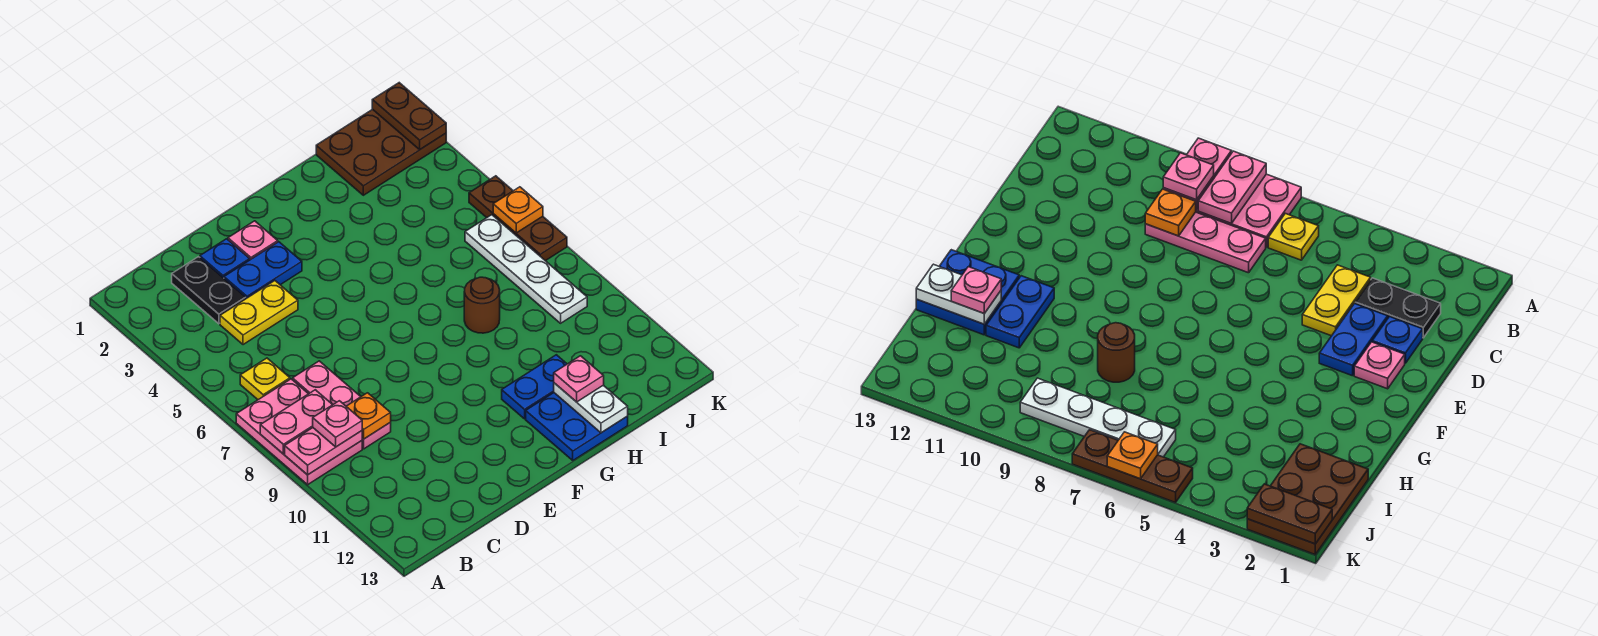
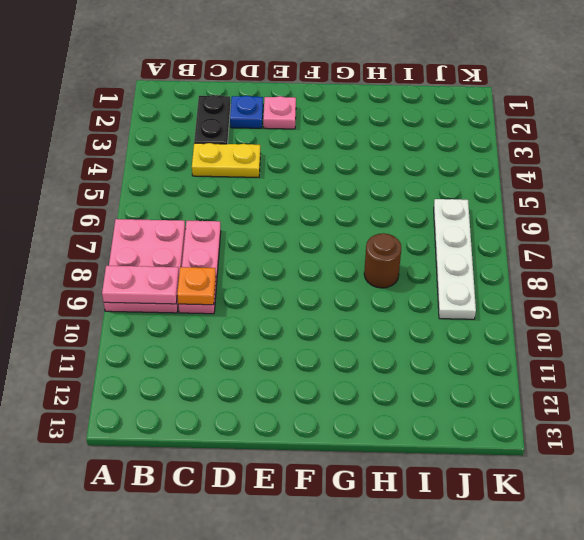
none -> yellow plate B6 level 1
none -> blue plate D3:E3 level 1
none -> blue plate G11:H11 level 1

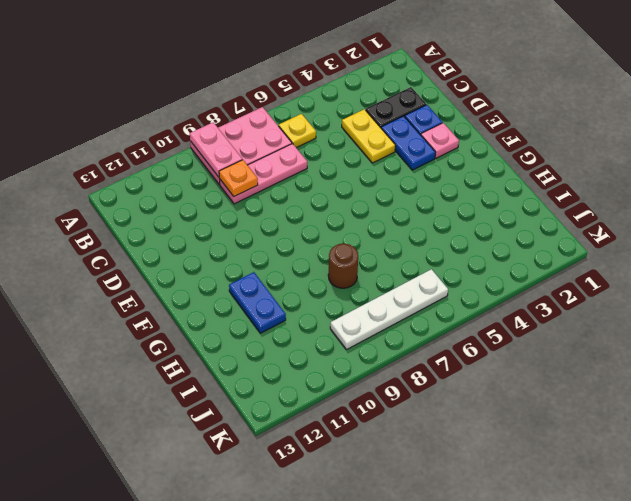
none -> blue plate G12:H13 level 1
none -> brown plate I1:K2 level 1
none -> brown plate K5:K7 level 1

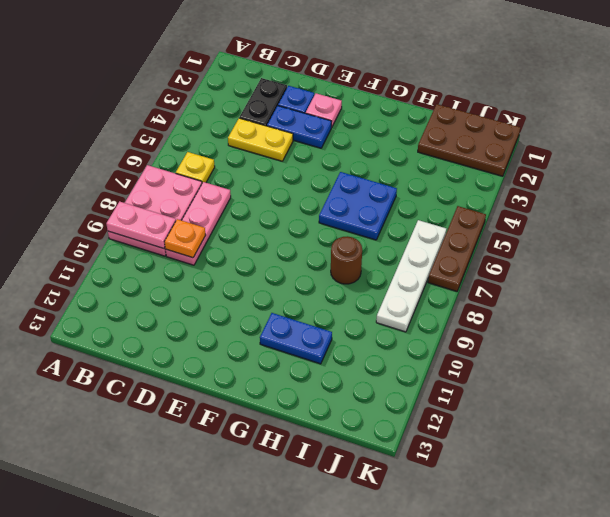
blue plate G5:H6 level 1 -> blue plate G12:H13 level 1
none -> pink plate A8:B8 level 2
none -> white plate H12:H13 level 2
none -> brown plate K1:K2 level 2

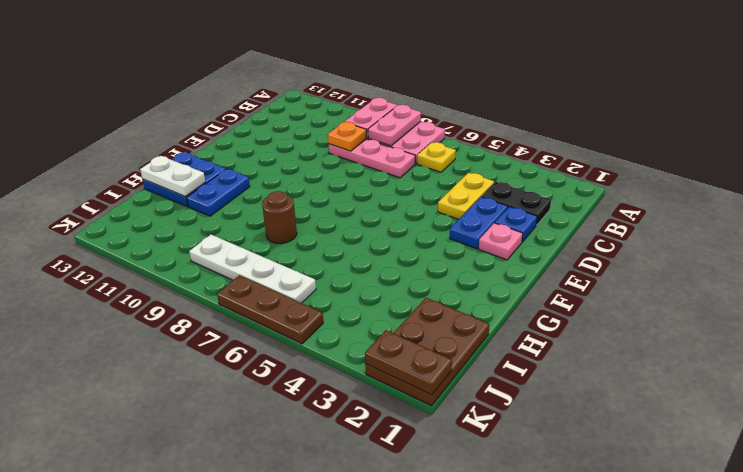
none -> orange plate K6 level 2
none -> pink plate B9 level 3
none -> pink plate H12 level 3

